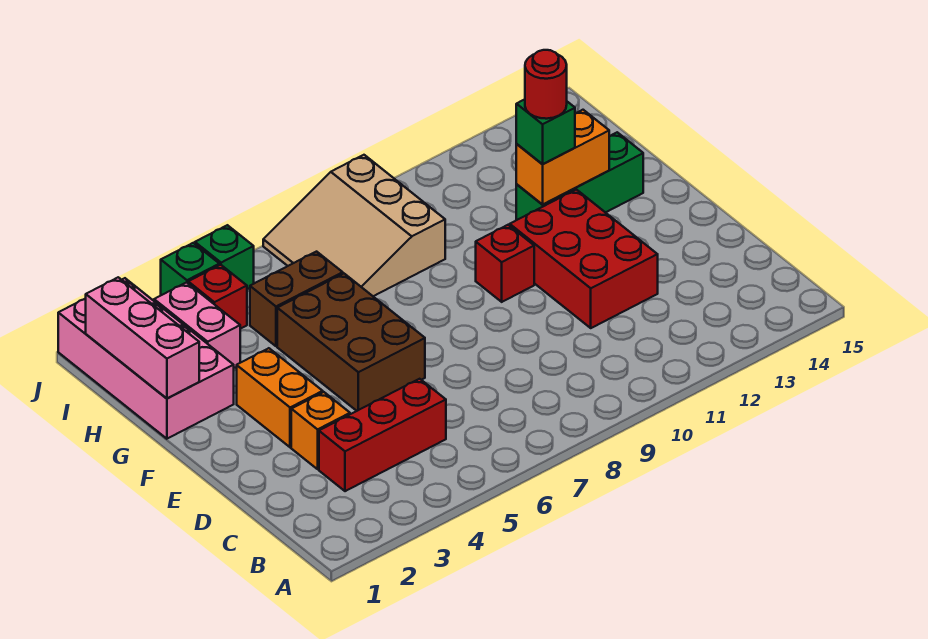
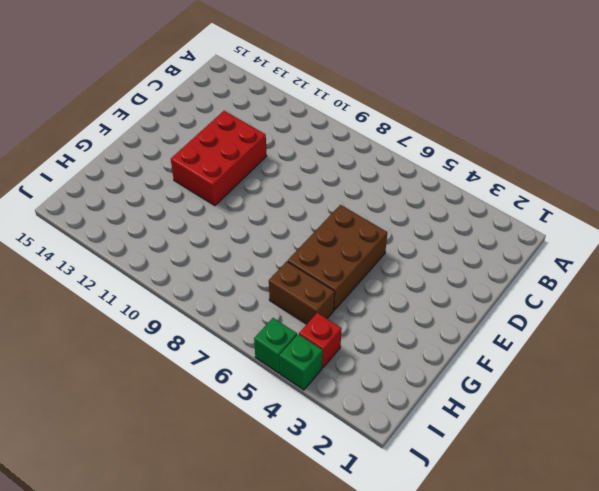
none -> red brick C3:C5 level 1
none -> orange brick D3 level 1
none -> orange brick E3:F3 level 1

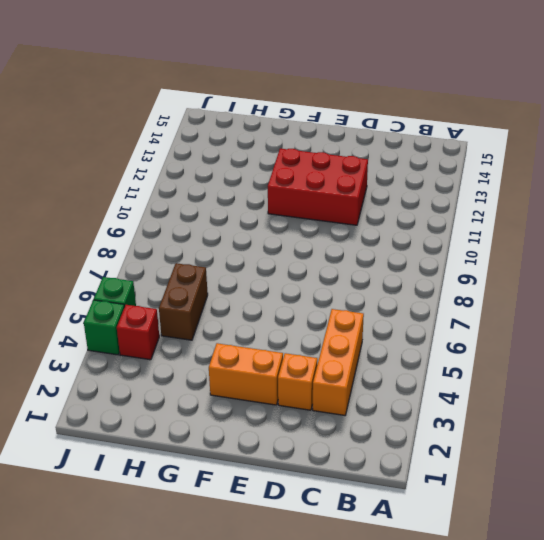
orange brick C3:C5 level 1 -> red brick C3:C5 level 1
none -> brown brick E5:G6 level 1
none -> red brick F10 level 1
none -> pink brick G1:J2 level 1

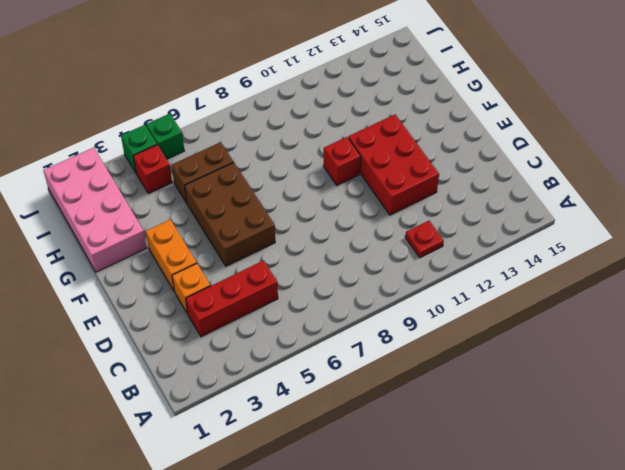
red plate B11 level 1 -> none
none -> green brick G12:G14 level 1
none -> pink brick H3:I3 level 1
none -> tan slope H7:J9 level 1 top 9

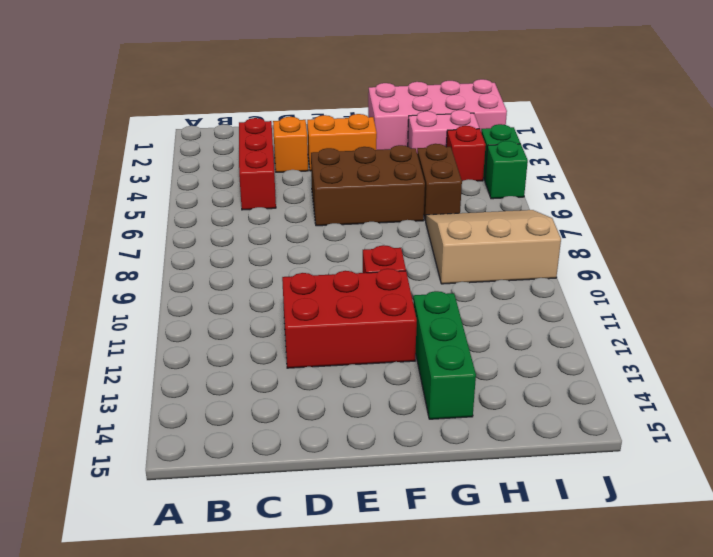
none -> pink brick G1:I1 level 2
none -> orange brick G12:G13 level 2
none -> green brick G12 level 3

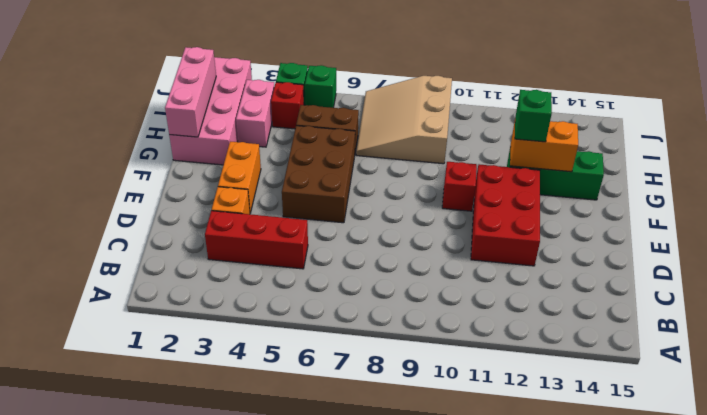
none -> red round brick G12 level 4

